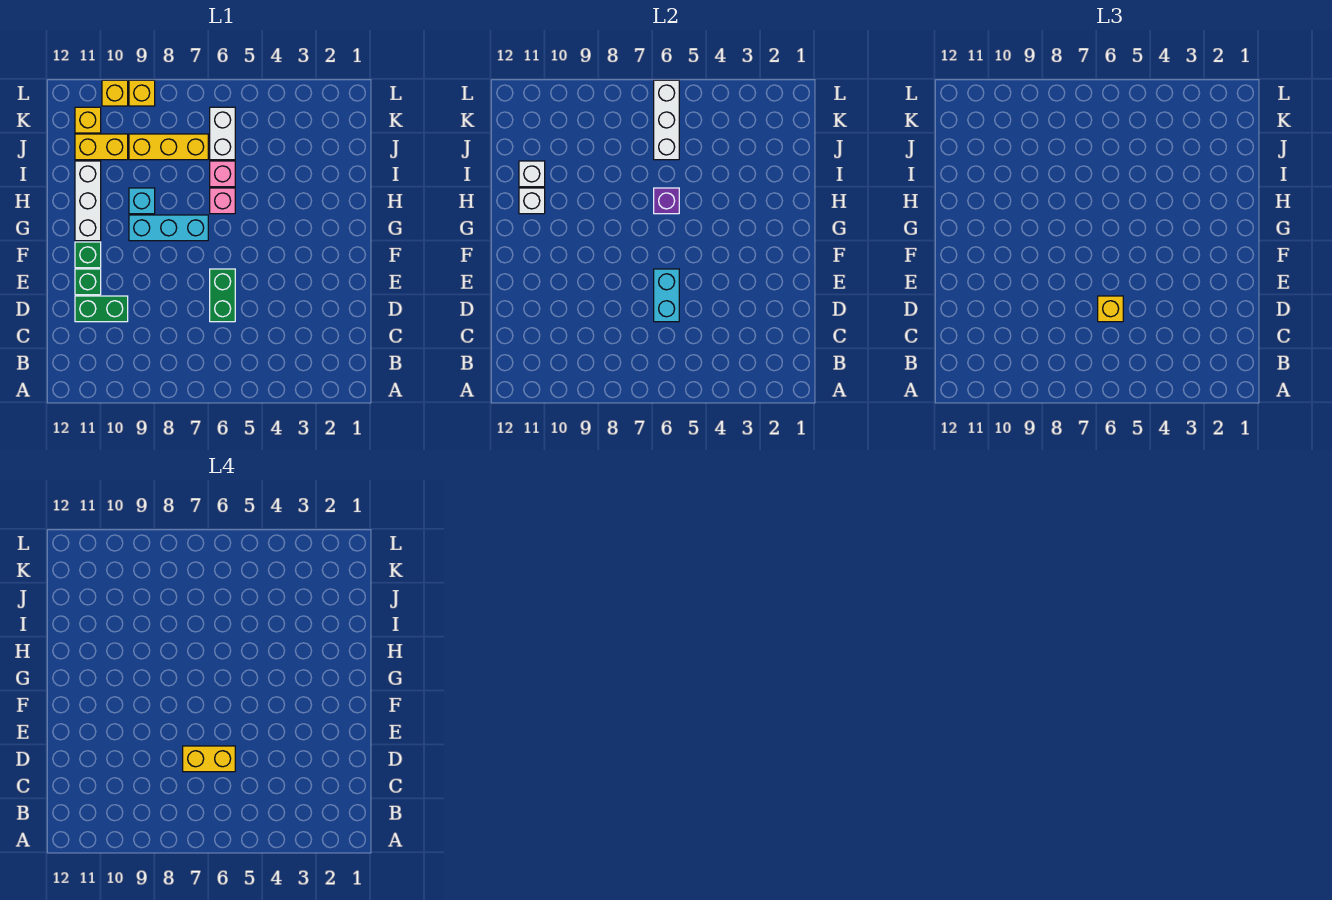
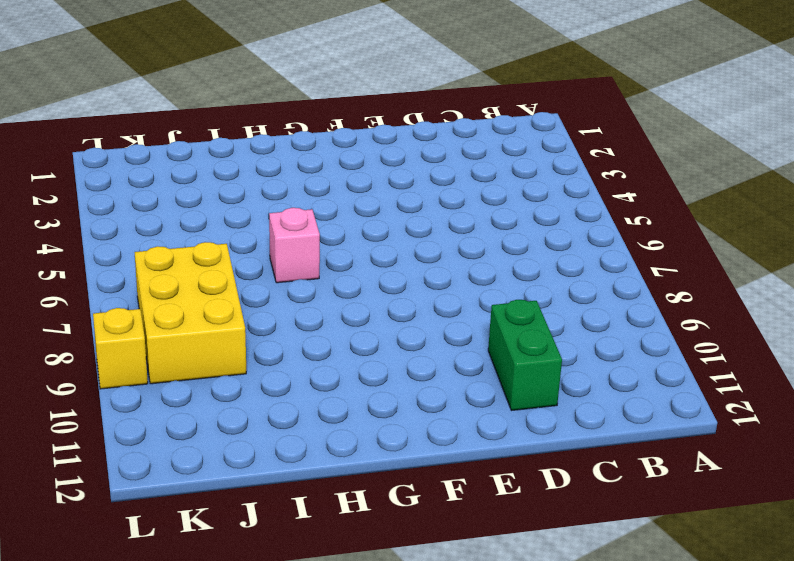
yellow brick J7:K9 level 1 -> yellow brick J7:J9 level 1
none -> green brick D6:E6 level 1
none -> green brick E11 level 1
none -> green brick F11 level 1

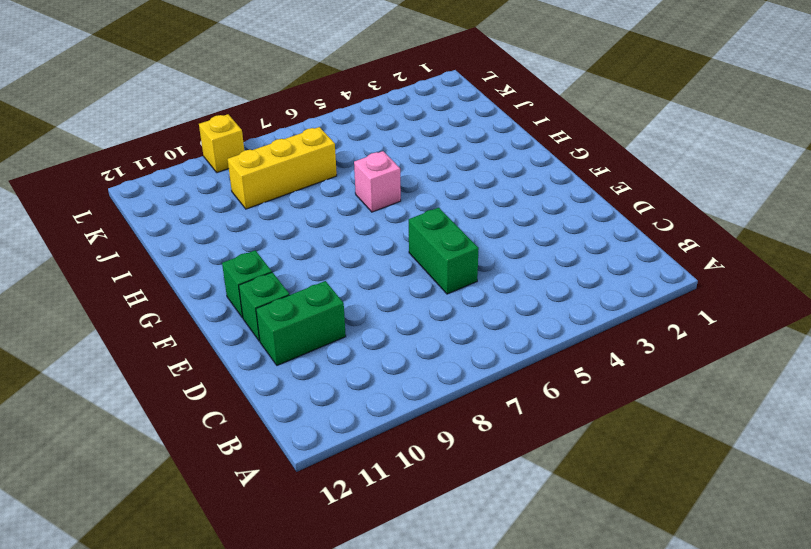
none -> cyan brick G7:G9 level 1
none -> white brick G11:I11 level 1
none -> cyan brick H9 level 1

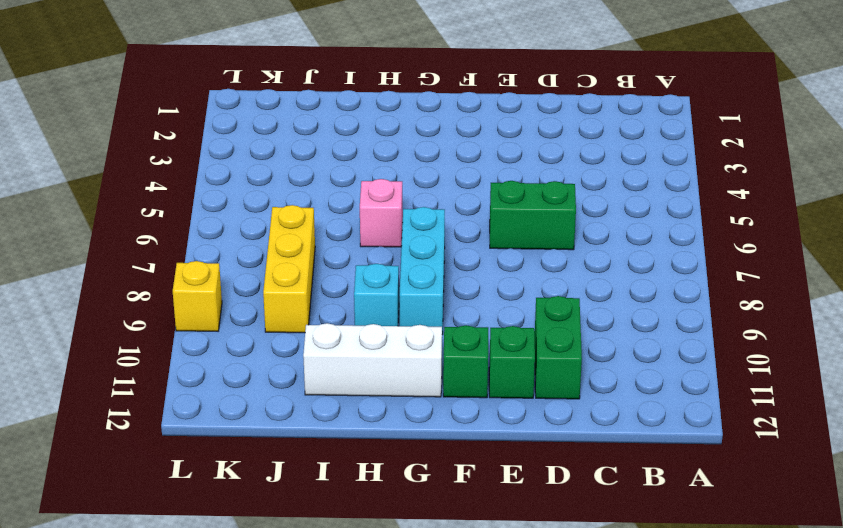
none -> pink brick I6 level 1
none -> white brick J6:K6 level 1
none -> yellow brick J10:J11 level 1

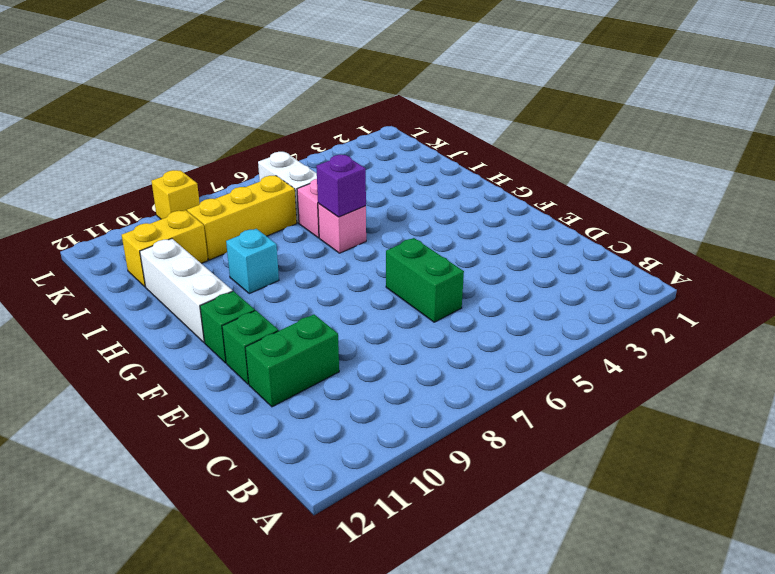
none -> cyan brick G7:G9 level 1
none -> yellow brick K11 level 1
none -> yellow brick L10 level 1

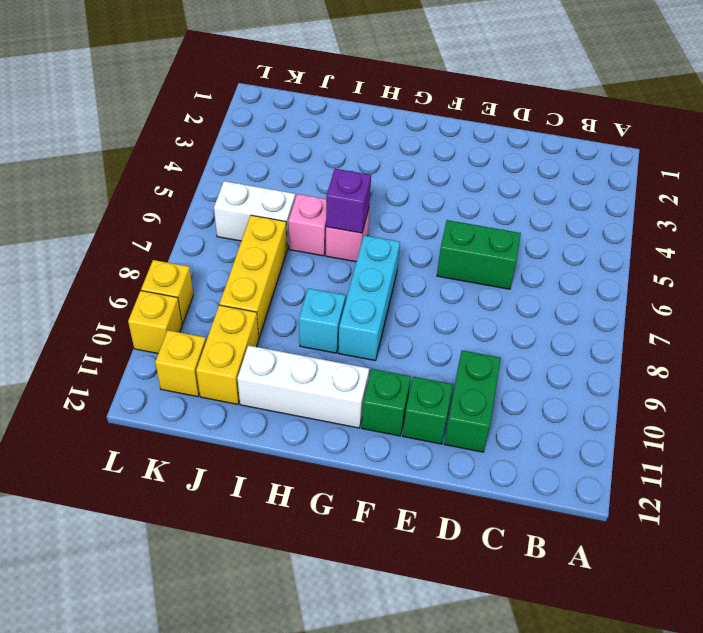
none -> cyan brick D6:E6 level 2
none -> white brick H11 level 2
none -> white brick I11 level 2

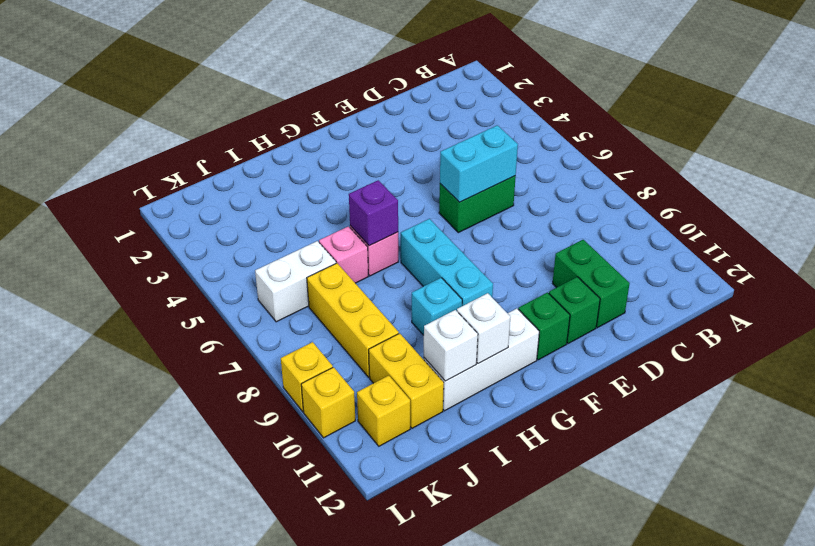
none -> white brick J6:L6 level 2
none -> yellow brick D6 level 3
none -> yellow brick D6:D7 level 4

